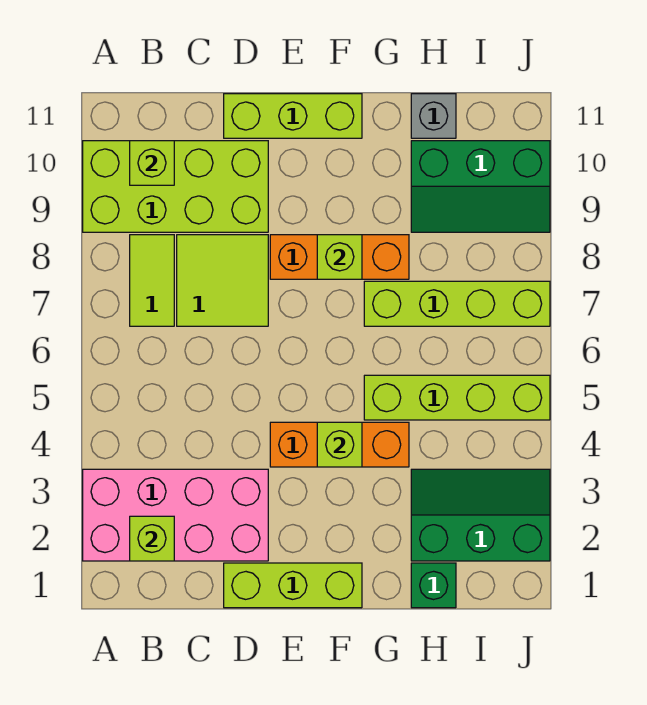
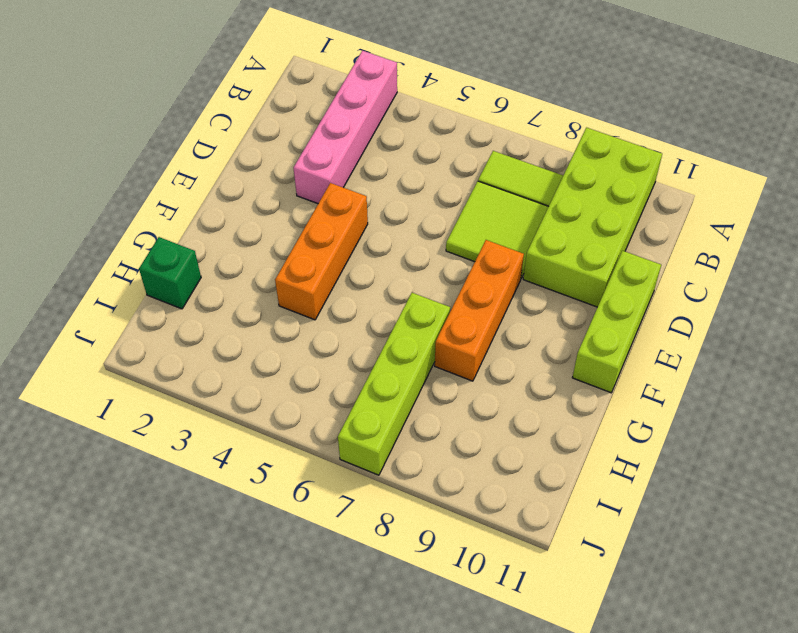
pink brick A3:D3 level 1 -> pink brick A2:D3 level 1
none -> lime brick D1:F1 level 1
none -> lime brick G5:J5 level 1
none -> green slope H2:J3 level 1 top 2

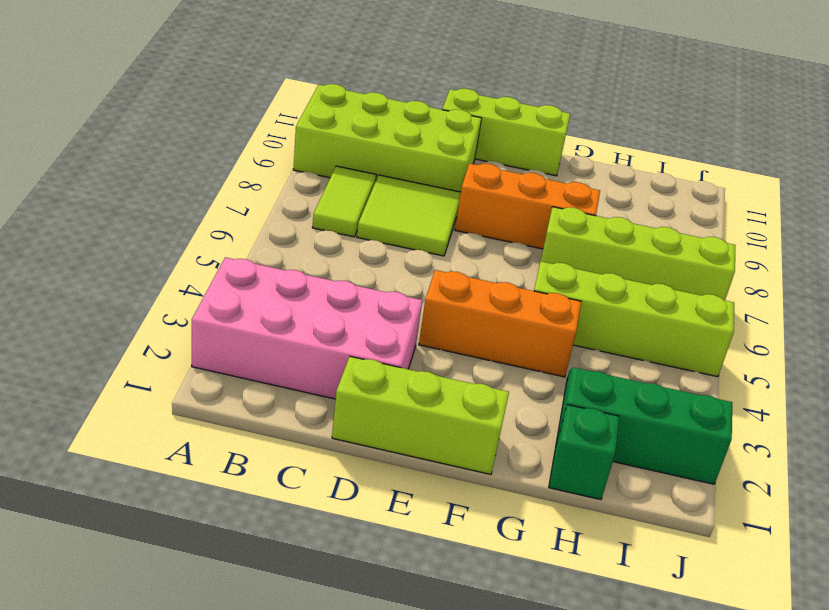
none -> green slope H9:J10 level 1 top 10
none -> grey brick H11 level 1
none -> lime brick B2 level 2

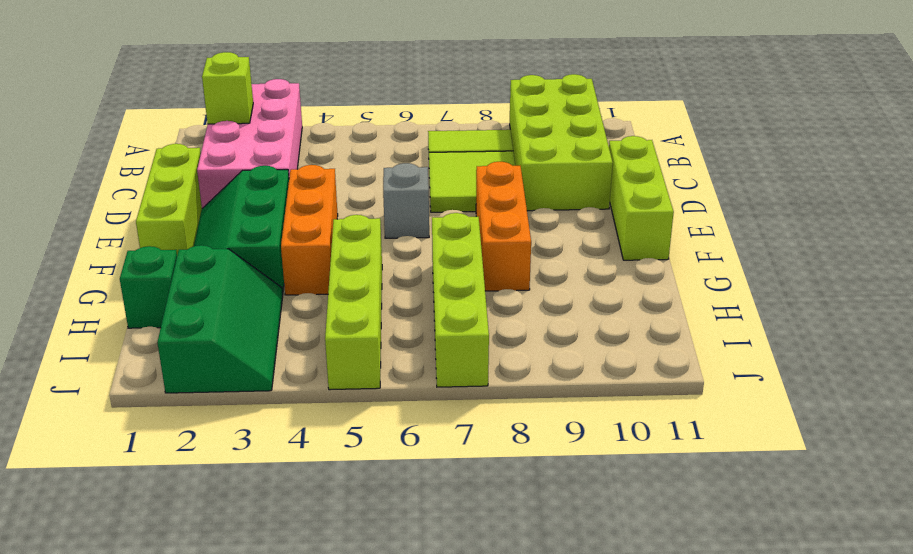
green slope E2:G3 level 1 top 3 -> green slope H9:J10 level 1 top 10
grey brick E6 level 1 -> grey brick H11 level 1
none -> lime brick B10 level 2
none -> lime brick F4 level 2
none -> lime brick F8 level 2

